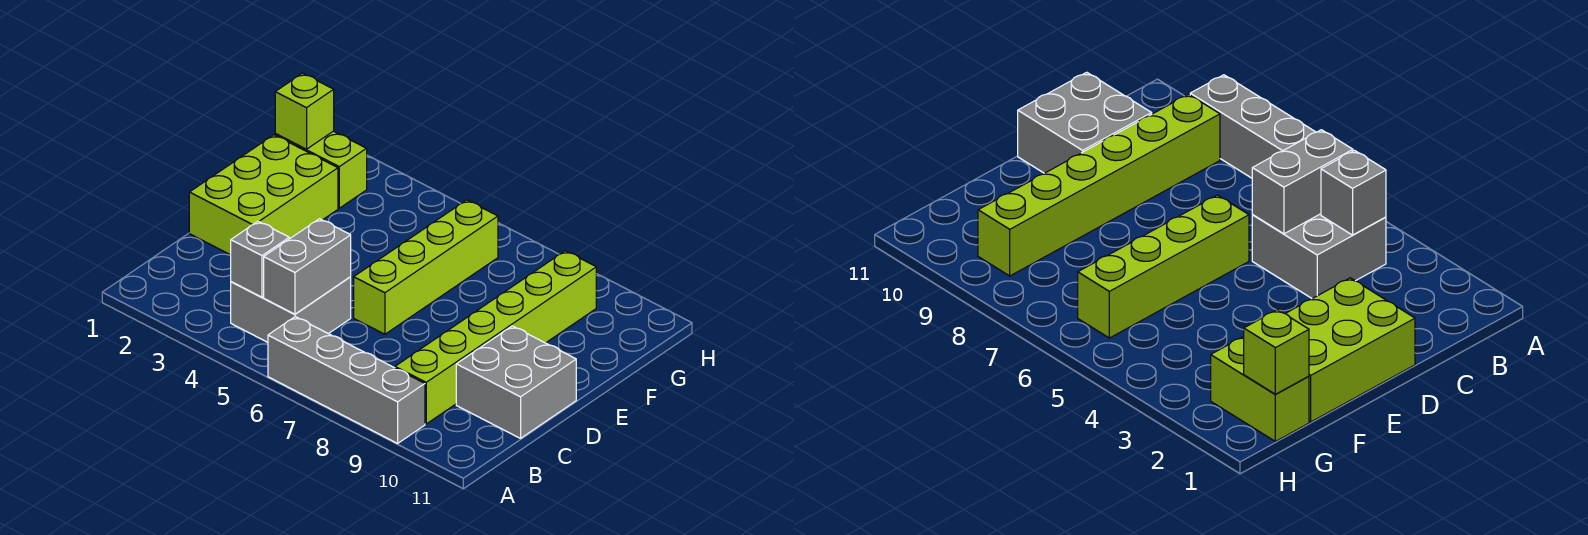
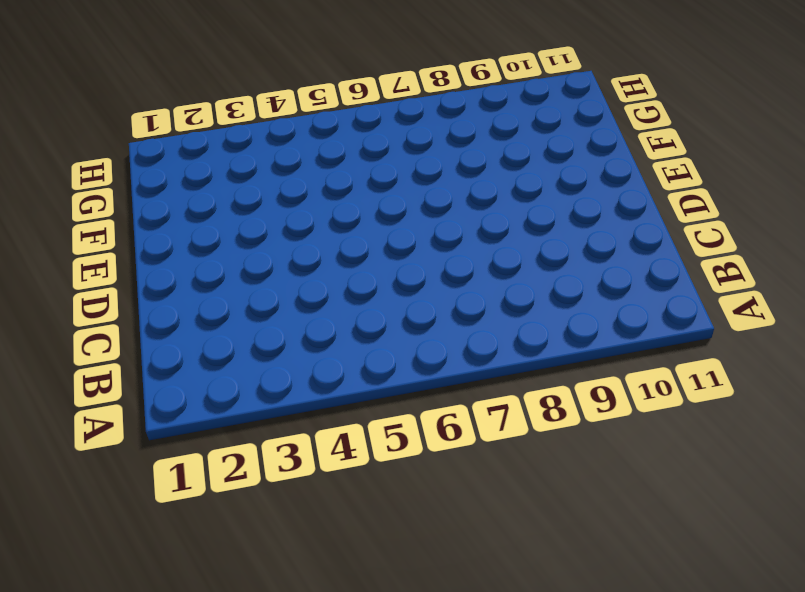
none -> grey brick A6:A9 level 1
none -> grey brick B4:C5 level 1

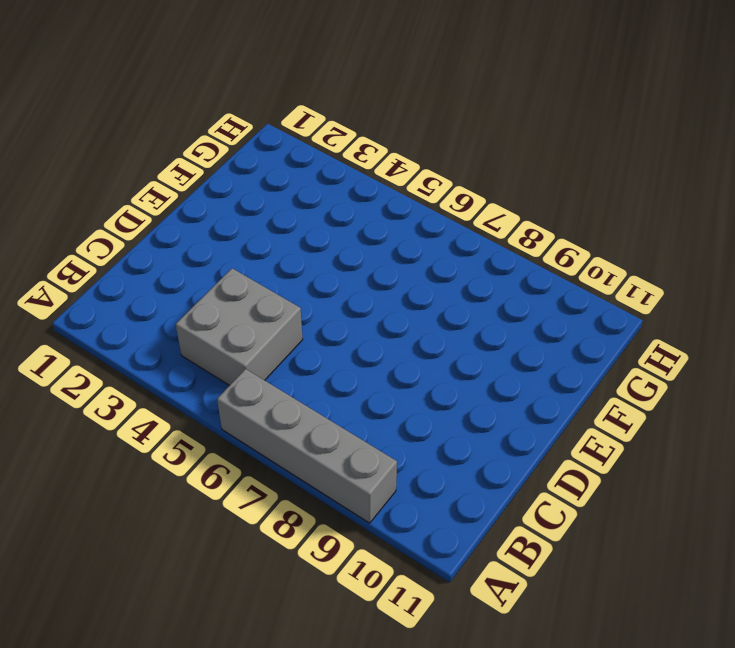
none -> lime brick B9:G9 level 1
none -> grey brick C10:D11 level 1

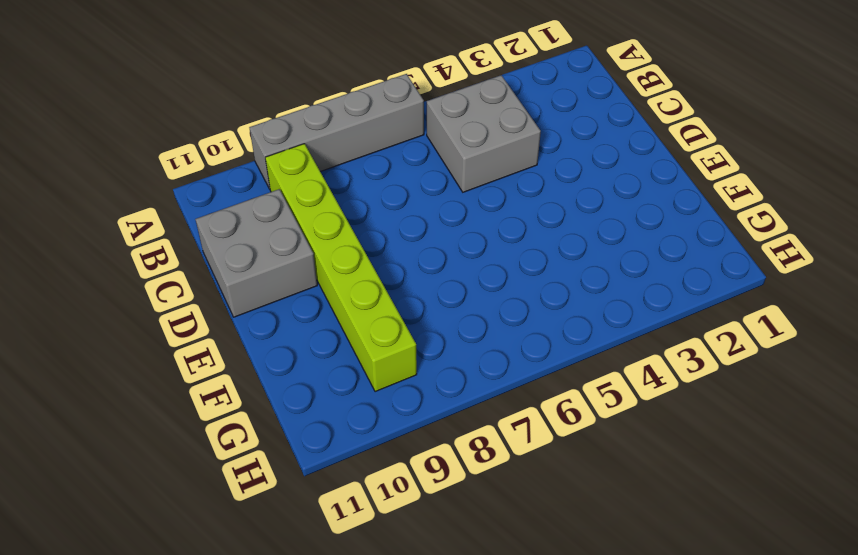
none -> lime brick D1:F2 level 1
none -> lime brick D6:G6 level 1

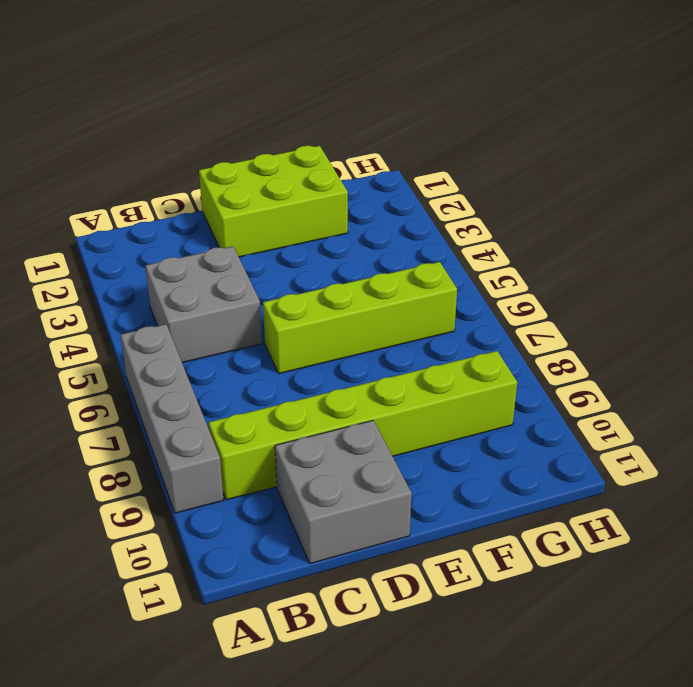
none -> lime brick G1:G2 level 1
none -> grey brick B4 level 2

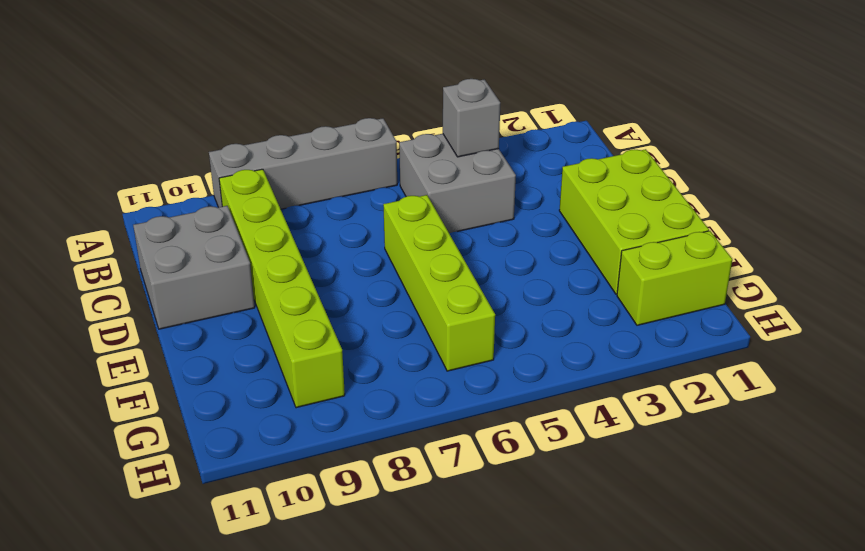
none -> grey brick B5:C5 level 2
none -> lime brick G1 level 2

